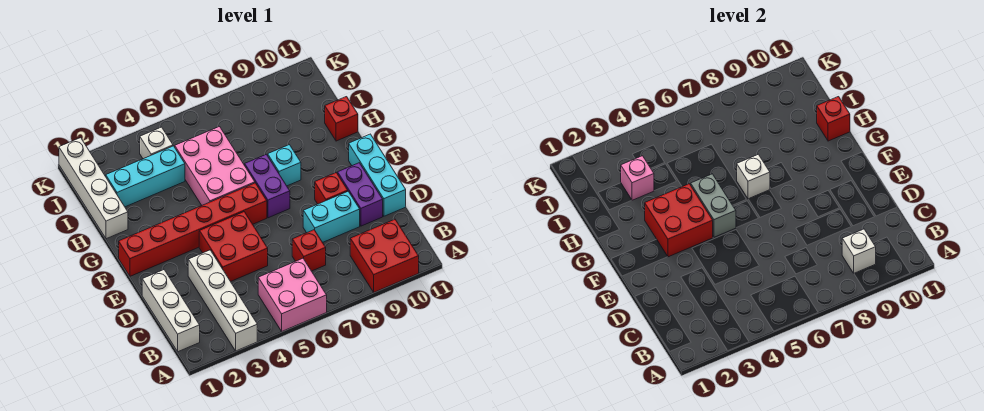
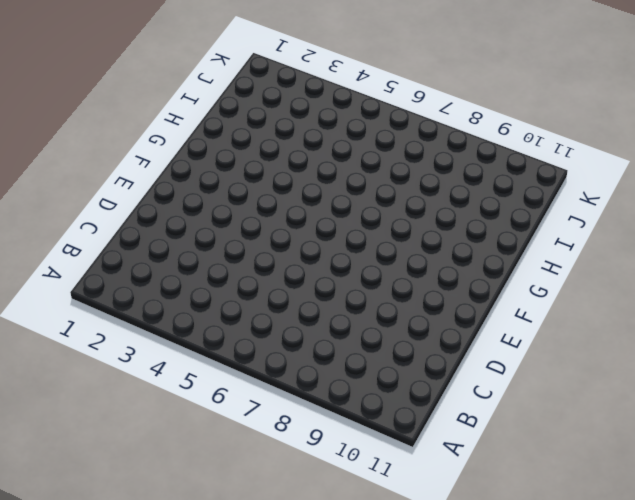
none -> white brick A3:D3 level 1
none -> pink brick A5:B6 level 1
none -> red brick A9:B10 level 1

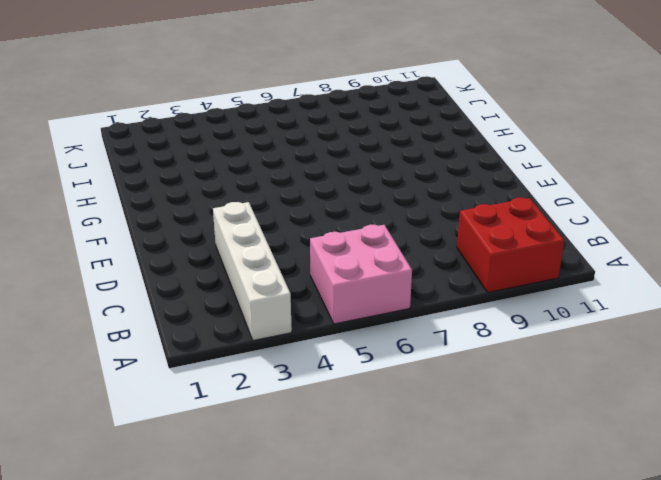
none -> white brick B1:D1 level 1
none -> red brick C7 level 1
none -> red brick D4:E5 level 1

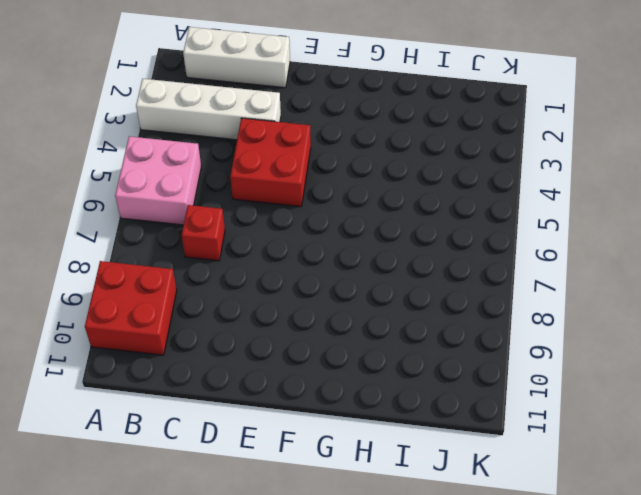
none -> cyan brick D8:D9 level 1
none -> purple brick D10:E10 level 1
none -> cyan brick D11:F11 level 1

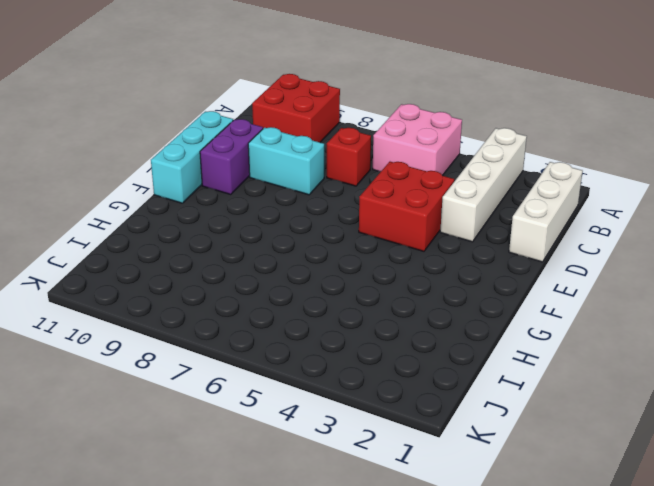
none -> red brick E9 level 1
none -> red brick F1:F6 level 1
none -> purple brick F7:G7 level 1

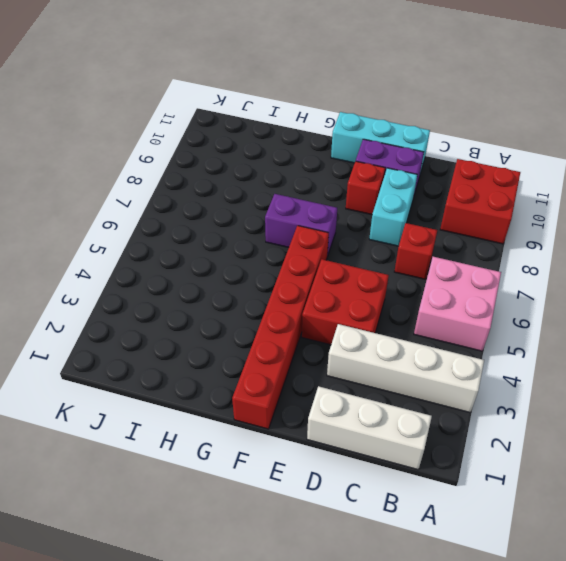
none -> pink brick G5:I6 level 1
none -> cyan brick G8 level 1
none -> white brick H1:K1 level 1

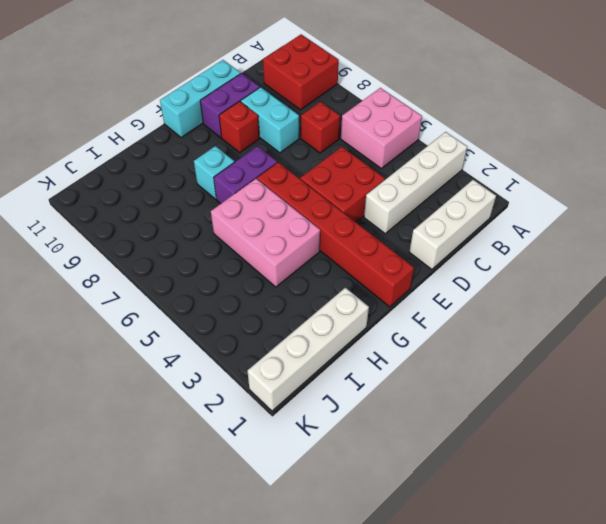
pink brick G4:H6 level 1 -> pink brick G5:I6 level 1
none -> red brick H11 level 1
none -> cyan brick I2:I4 level 1
none -> white brick J4 level 1

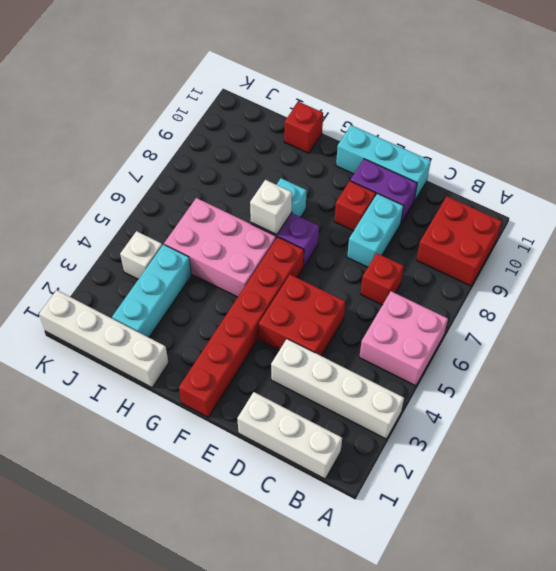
none -> white brick B9 level 2
none -> red brick F3:G4 level 2
none -> grey brick F5:G5 level 2

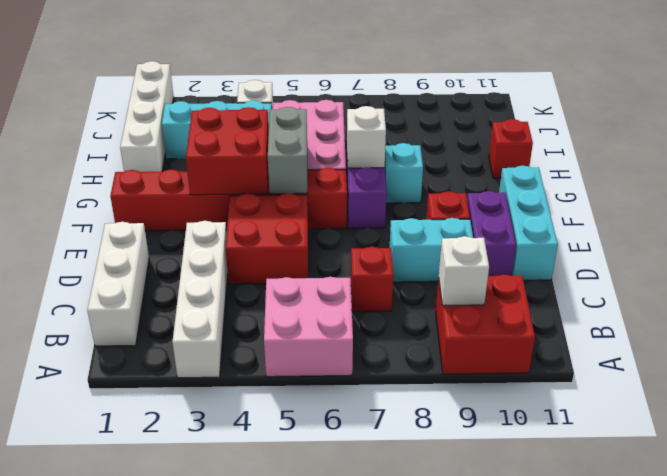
none -> red brick H11 level 2
none -> pink brick I3 level 2

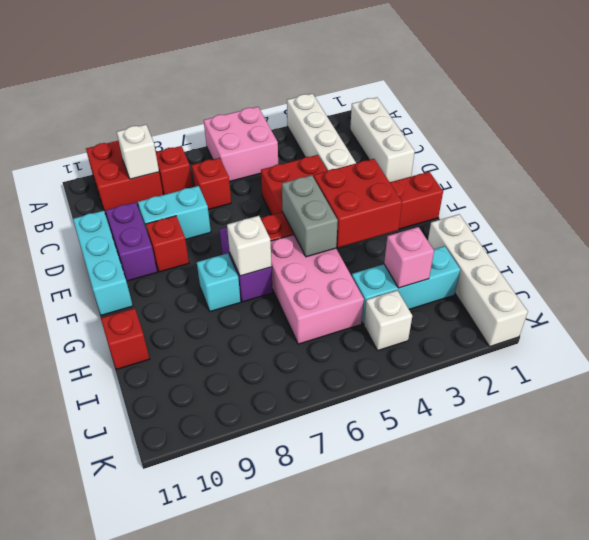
red brick B8 level 1 -> red brick H11 level 2

